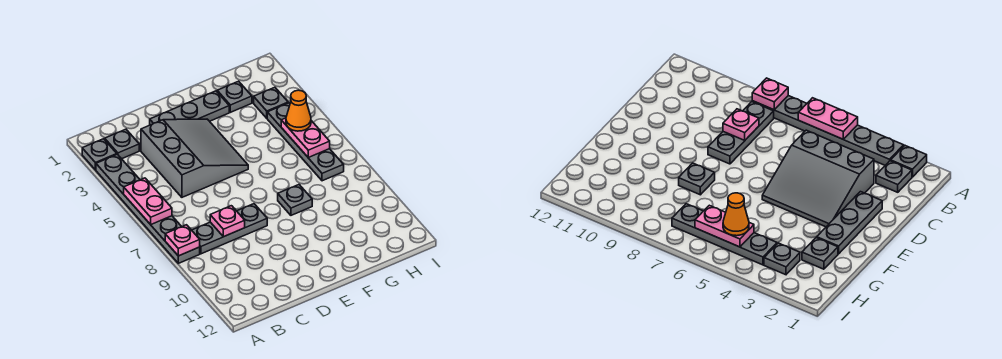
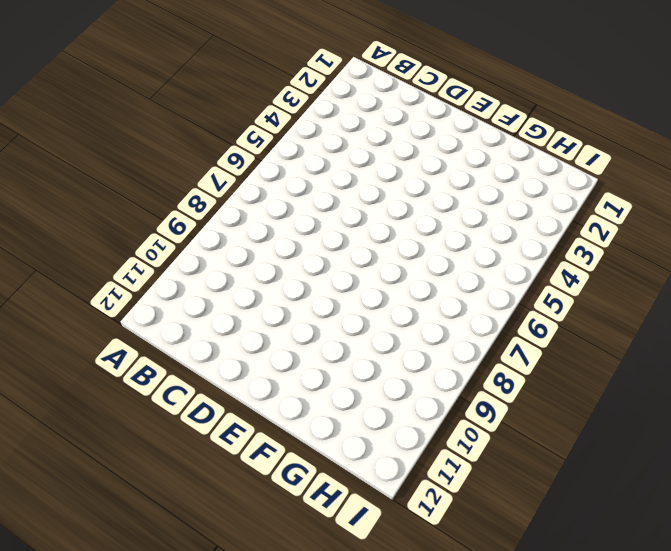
none -> grey plate A2 level 1
none -> grey plate A3:A8 level 1
none -> grey plate B2 level 1

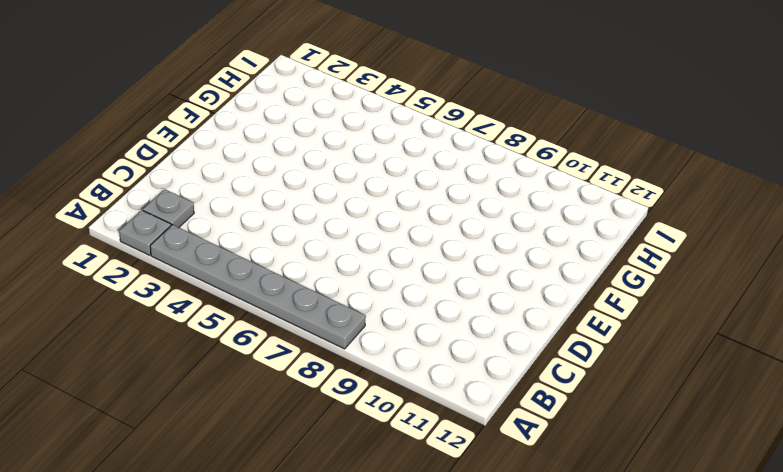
none -> grey plate B8:D8 level 1
none -> grey slope C3:E5 level 1 top C
none -> grey plate D2:F2 level 1

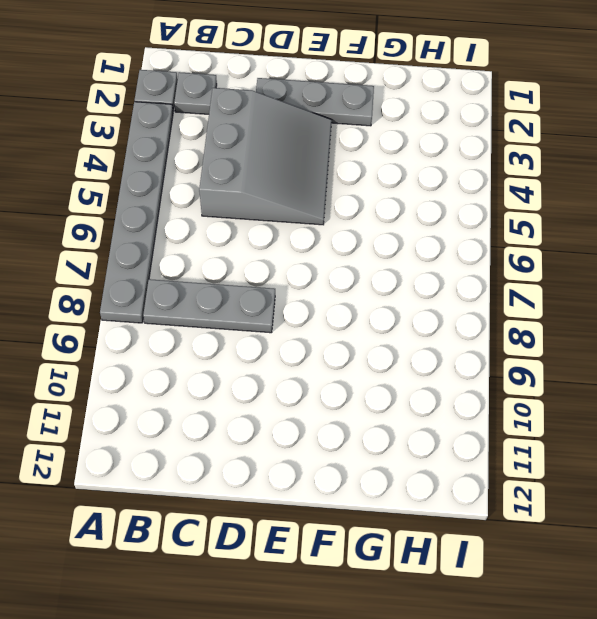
none -> grey plate F8 level 1
none -> grey plate G2 level 1
none -> grey plate H3 level 1

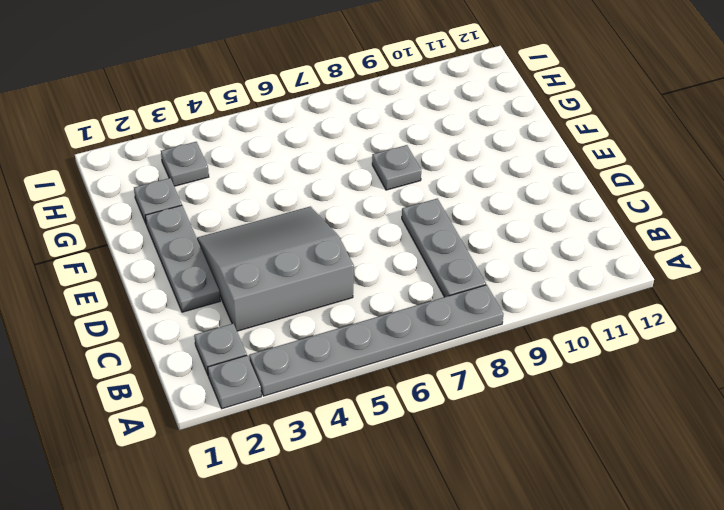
none -> grey plate H4:H7 level 1
none -> pink plate A5:A6 level 2
none -> pink plate A8 level 2

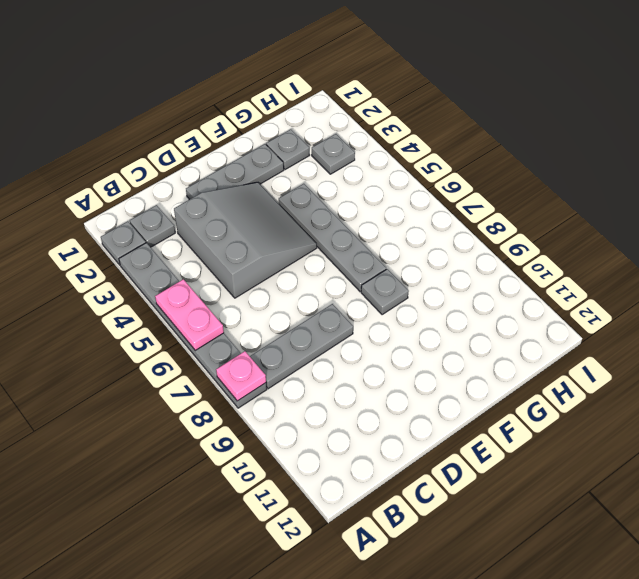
grey plate F4:F7 level 1 -> grey plate H4:H7 level 1
none -> pink plate C8 level 2
none -> pink plate H5:H6 level 2
none -> orange cone H5 level 3

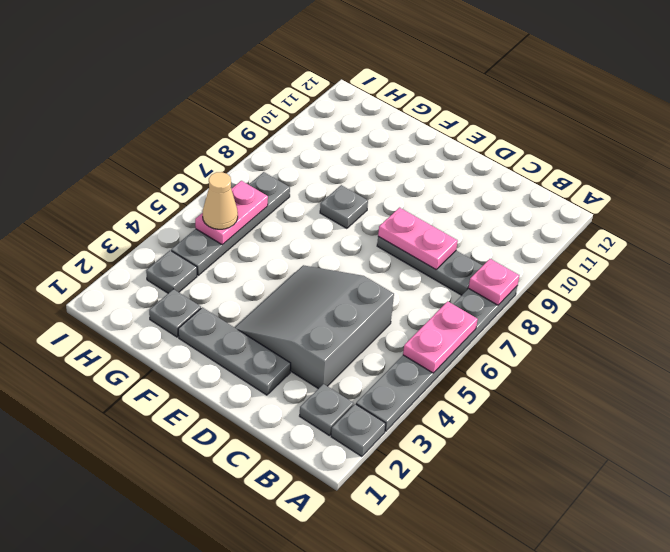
pink plate C8:D8 level 2 -> pink plate C8 level 2
tan cone H5 level 3 -> orange cone H5 level 3

